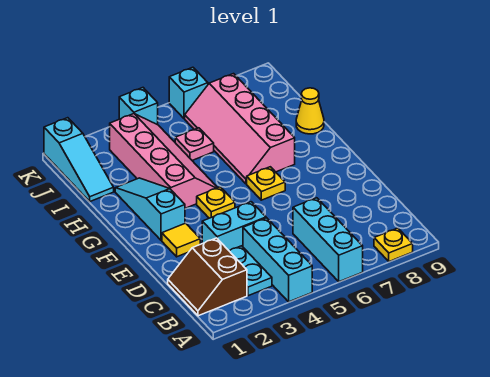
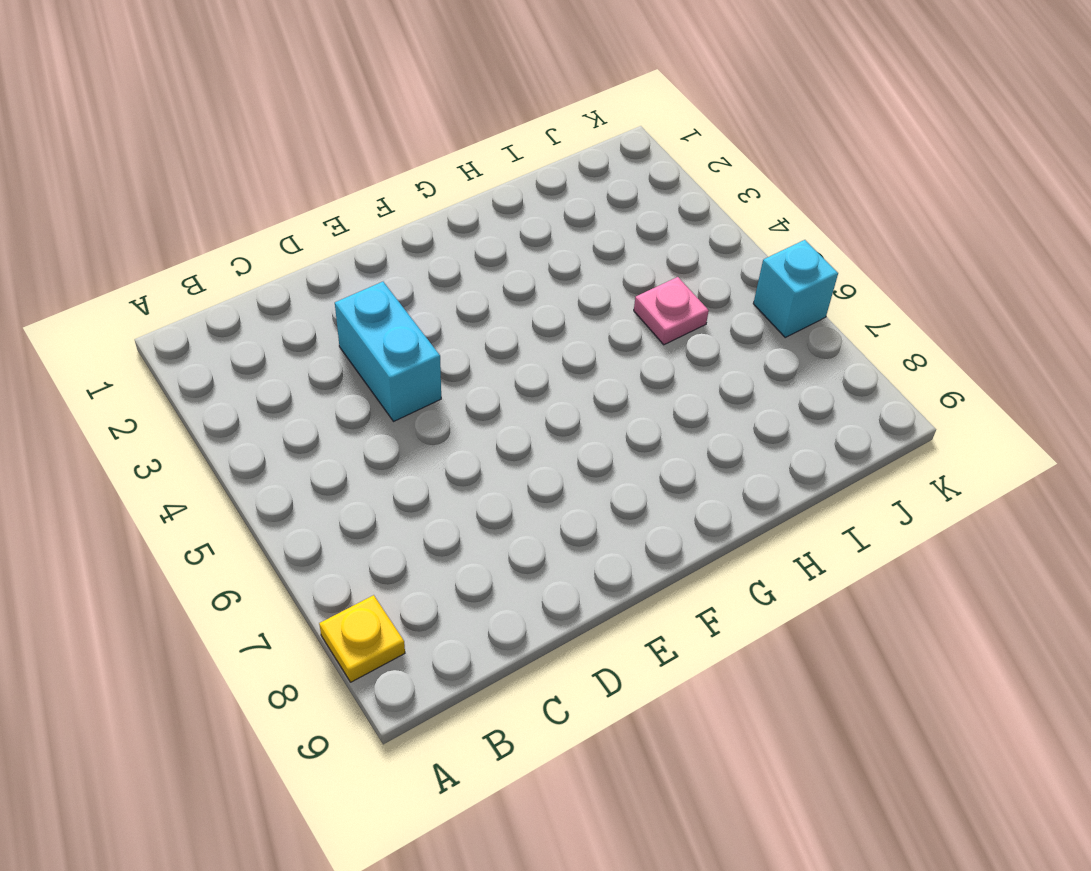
none -> cyan brick A4:C4 level 1
none -> cyan brick A6:C6 level 1
none -> brown slope B1:C2 level 1 top 2

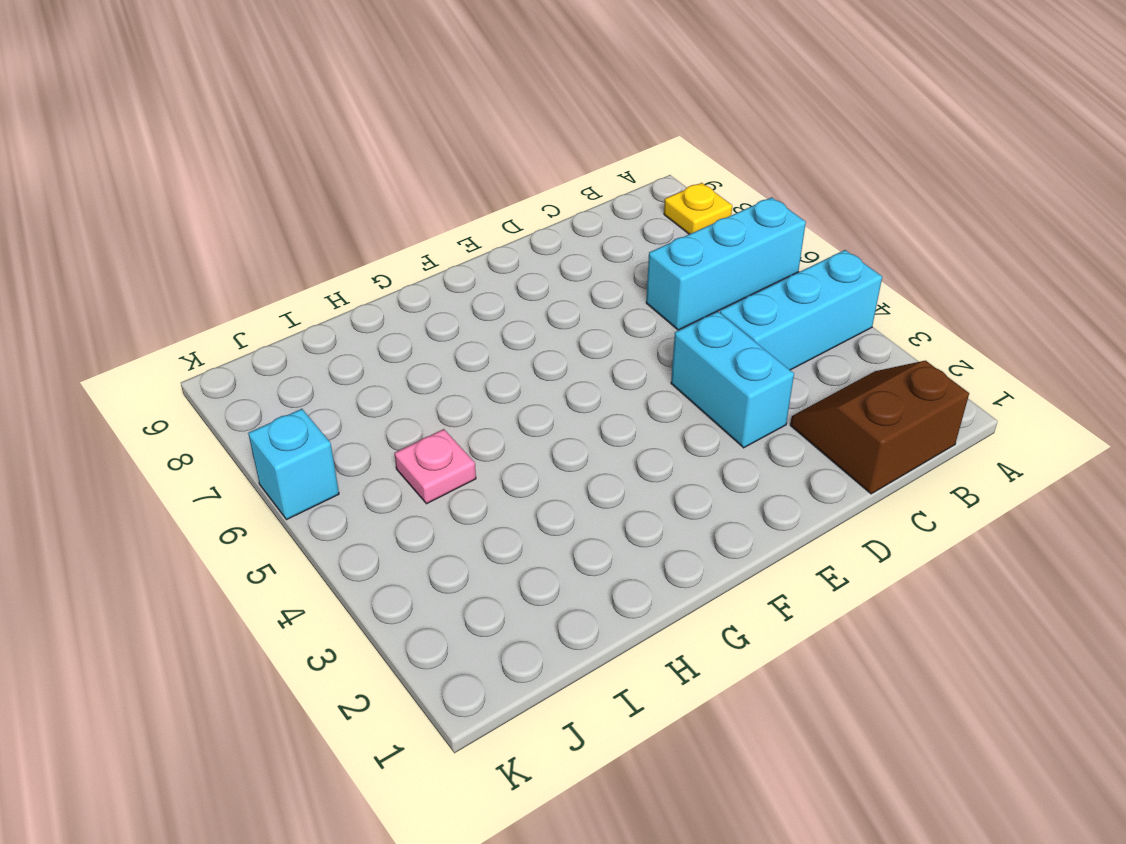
brown slope B1:C2 level 1 top 1 -> brown slope B1:C2 level 1 top 2
none -> cyan plate B3:C3 level 1
none -> yellow tile E2 level 1
none -> cyan slope F2:H2 level 1 top F

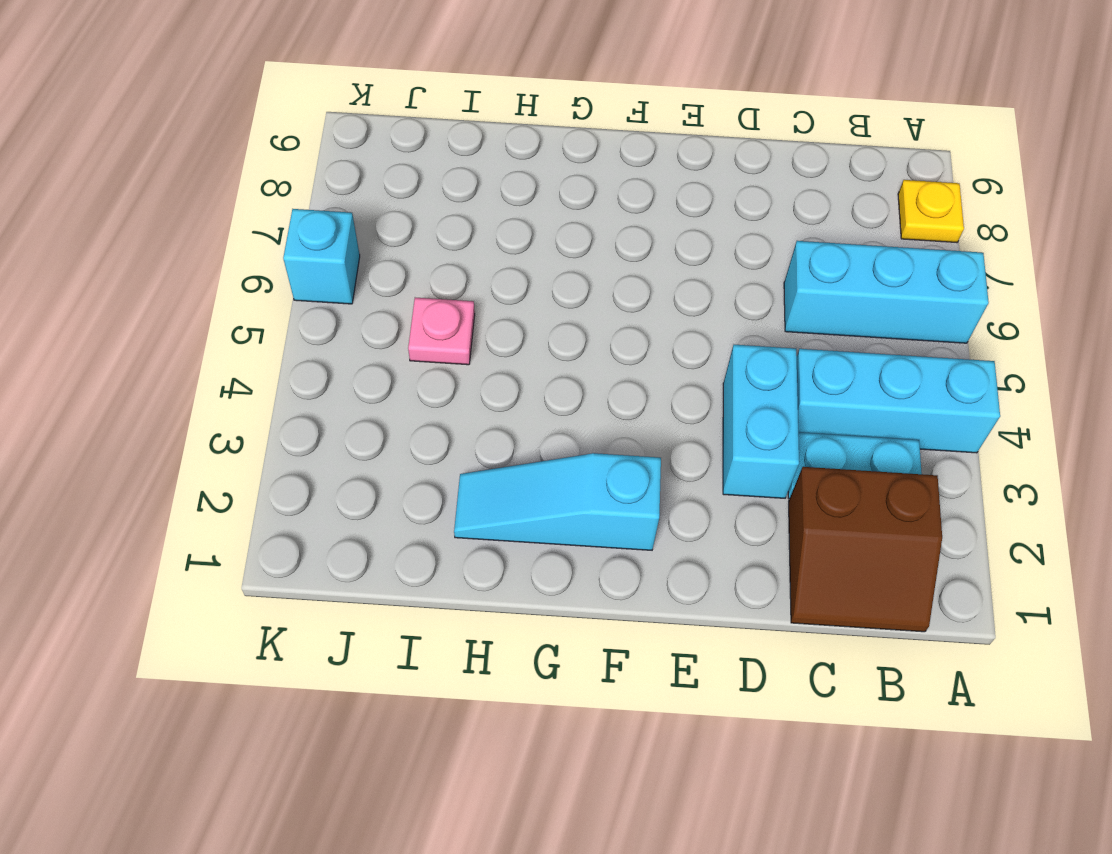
none -> yellow tile E2 level 1
none -> yellow plate F4 level 1
none -> yellow plate F6 level 1

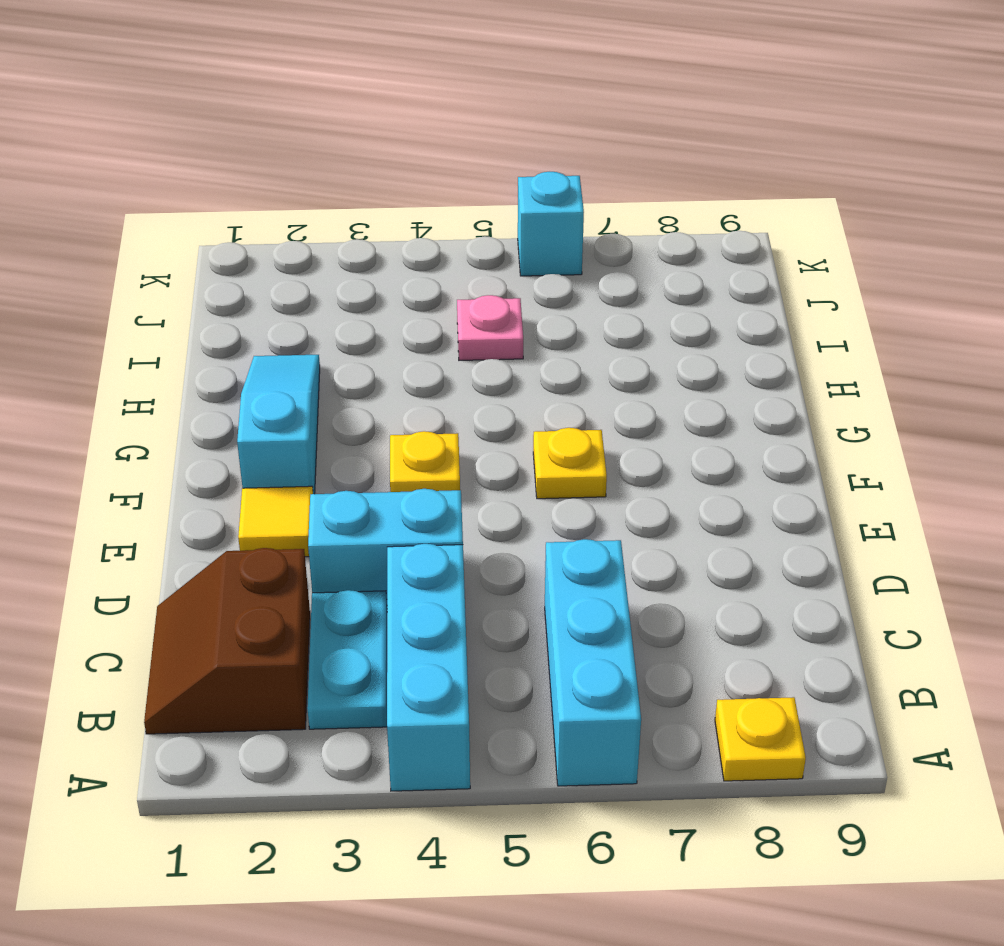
none -> pink slope G3:J4 level 1 top 3
none -> pink slope G6:J7 level 1 top 7
none -> yellow cone H9 level 1

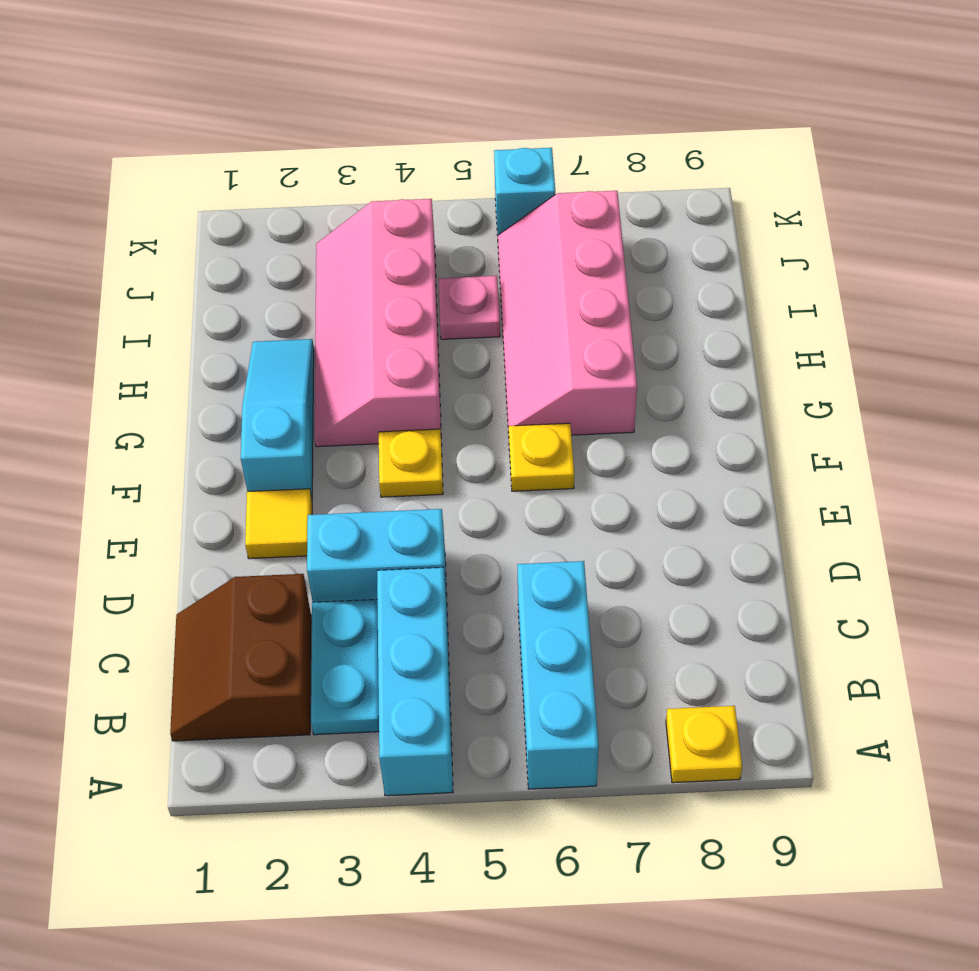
pink slope G3:J4 level 1 top 4 -> pink slope G3:J4 level 1 top 3
none -> yellow cone H9 level 1
none -> cyan slope I1:K1 level 1 top K
none -> cyan brick K4 level 1

